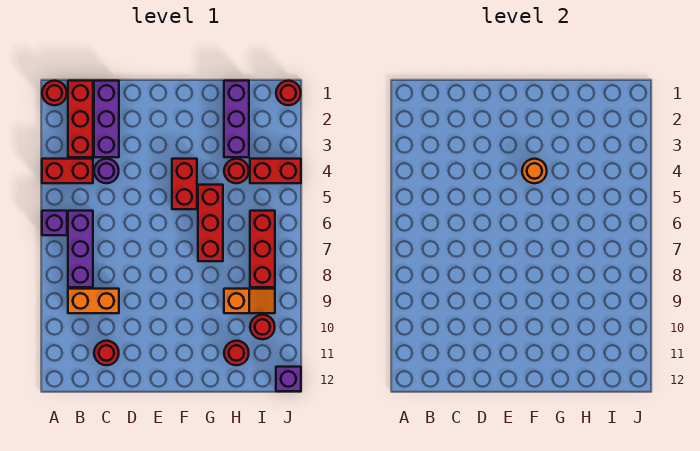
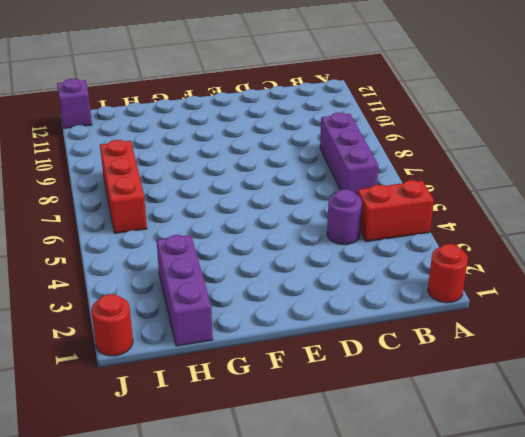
none -> purple brick A6 level 1
none -> red brick B1:B3 level 1
none -> orange brick B9:C9 level 1

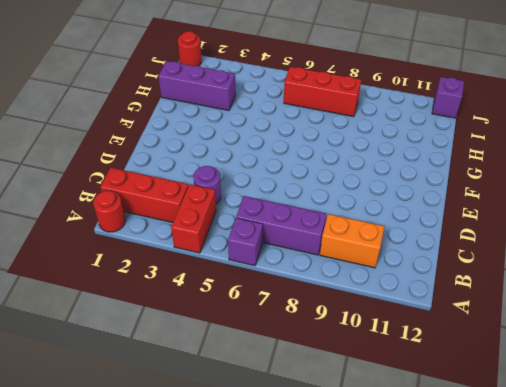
orange brick B9:B10 level 1 -> orange brick B9:C9 level 1
none -> purple brick C1:C3 level 1
none -> red round brick C11 level 1
none -> red brick F4:F5 level 1

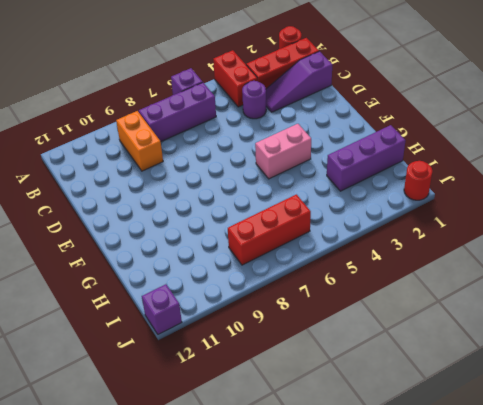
purple slope C1:C3 level 1 top 1 -> purple brick C1:C3 level 1
pink brick F4:F5 level 1 -> red brick F4:F5 level 1
none -> red round brick C11 level 1
none -> red brick G5:G7 level 1
none -> red round brick H4 level 1

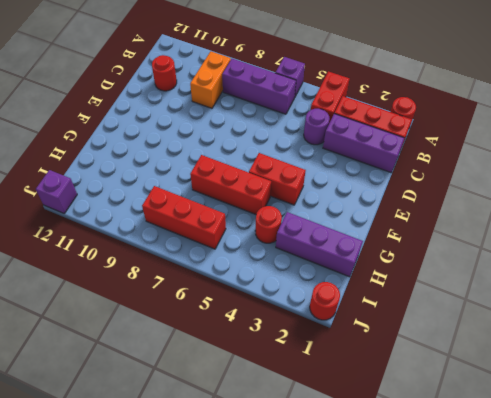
none -> orange slope H9:I9 level 1 top H
none -> red round brick H11 level 1
none -> red brick I4:J4 level 1

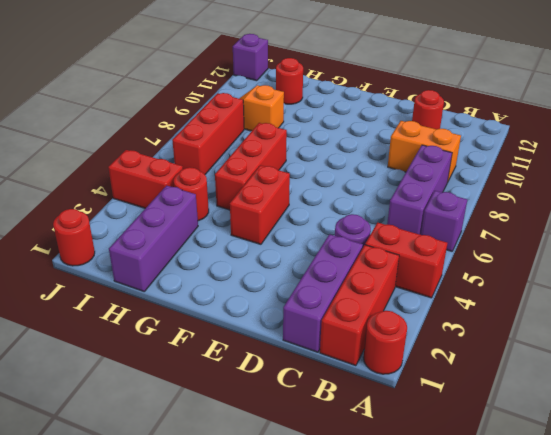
none -> red round brick I10 level 1
none -> orange round brick F4 level 2

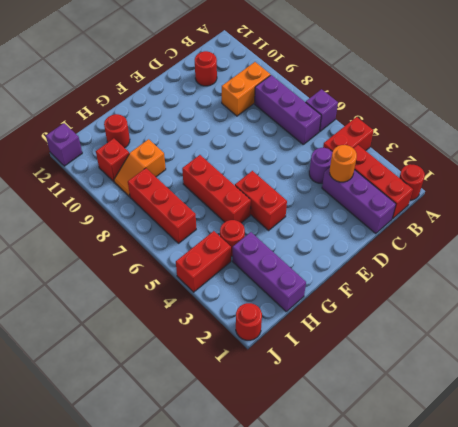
orange round brick C3 level 2 -> orange round brick F4 level 2
red brick I10 level 1 -> red round brick I10 level 1

